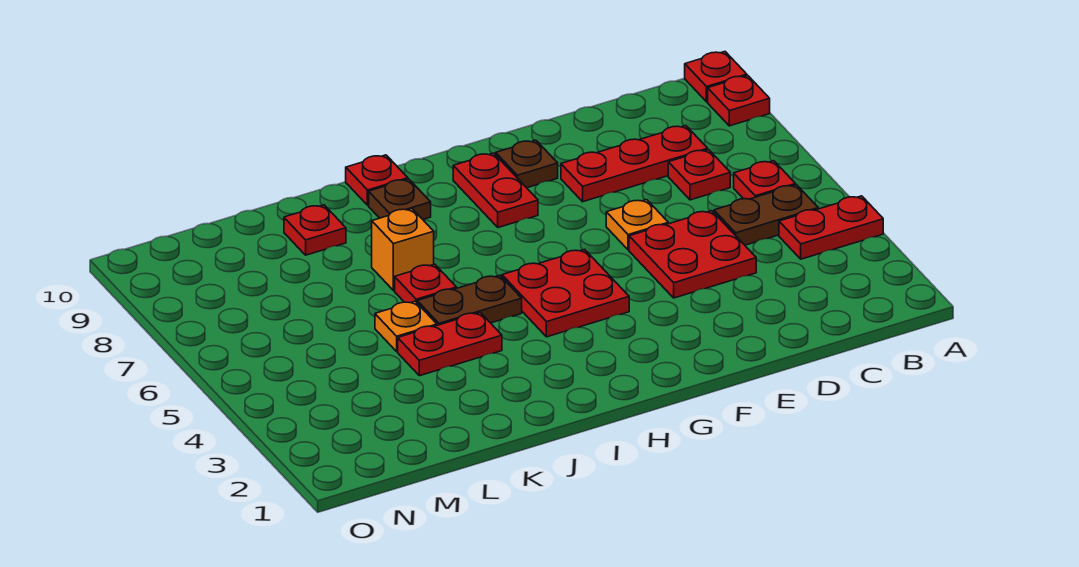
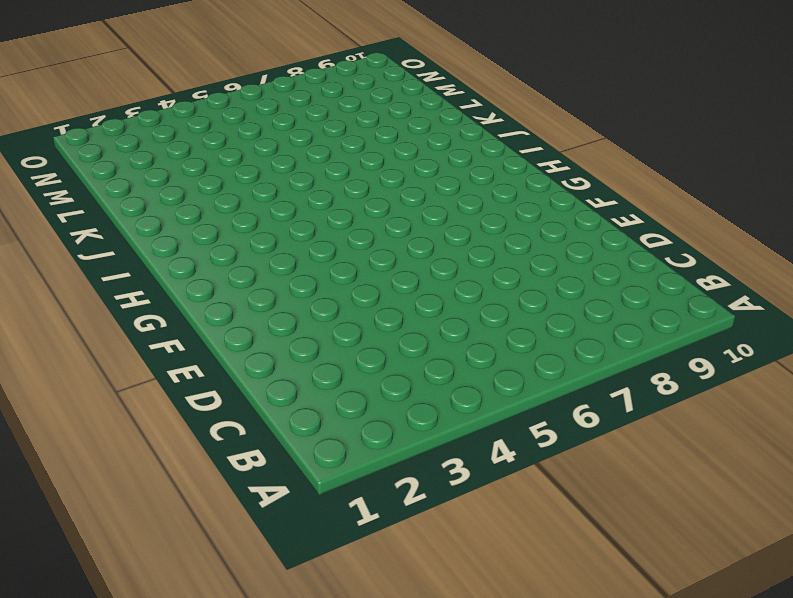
none -> red plate A4:B4 level 1
none -> red plate A9 level 1
none -> red plate A10 level 1

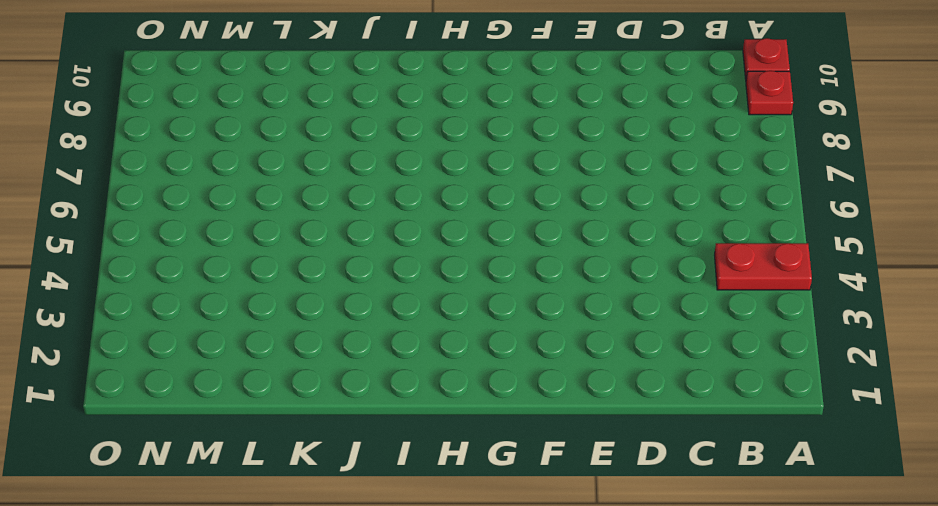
none -> brown plate B5:C5 level 1
none -> red plate B6 level 1
none -> red plate C7 level 1

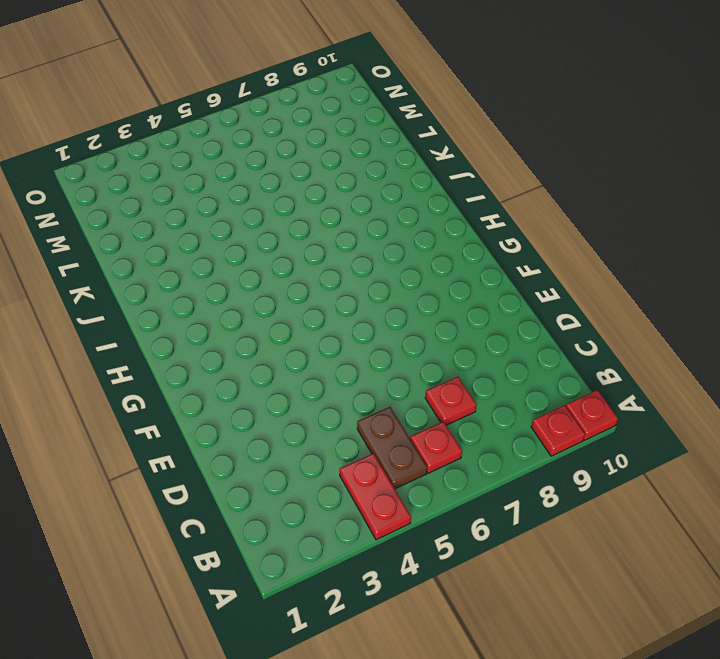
none -> red plate C8:E8 level 1
none -> red plate D4:E5 level 1
none -> orange plate E6 level 1

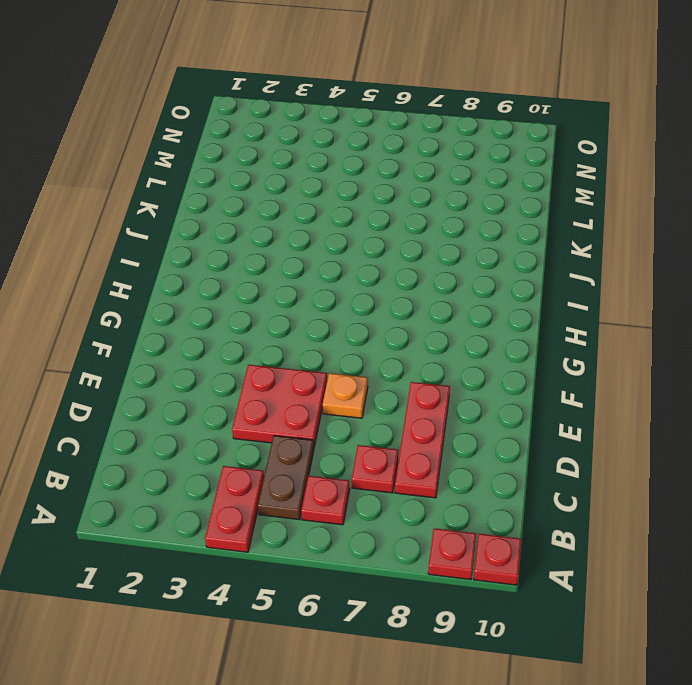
none -> brown plate F9 level 1
none -> red plate G4:H5 level 1
none -> red plate G8:G9 level 1

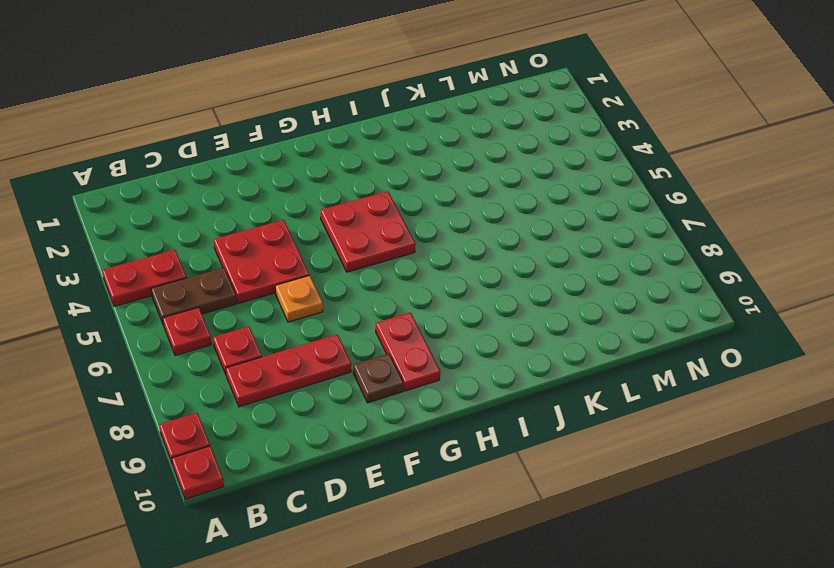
none -> brown plate I5:J5 level 1
none -> brown plate I9 level 1
none -> red plate I10 level 1

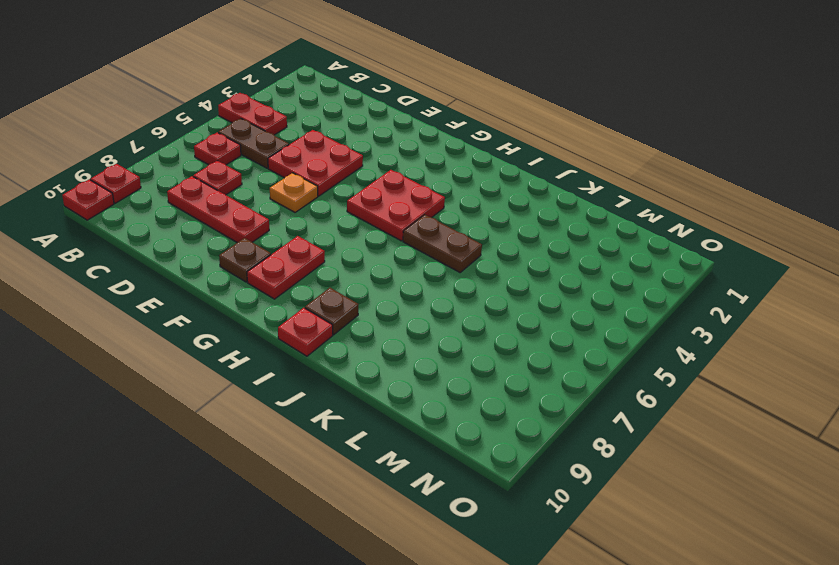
none -> red plate J4:K4 level 1
none -> red plate J6 level 1
none -> orange brick J7 level 1

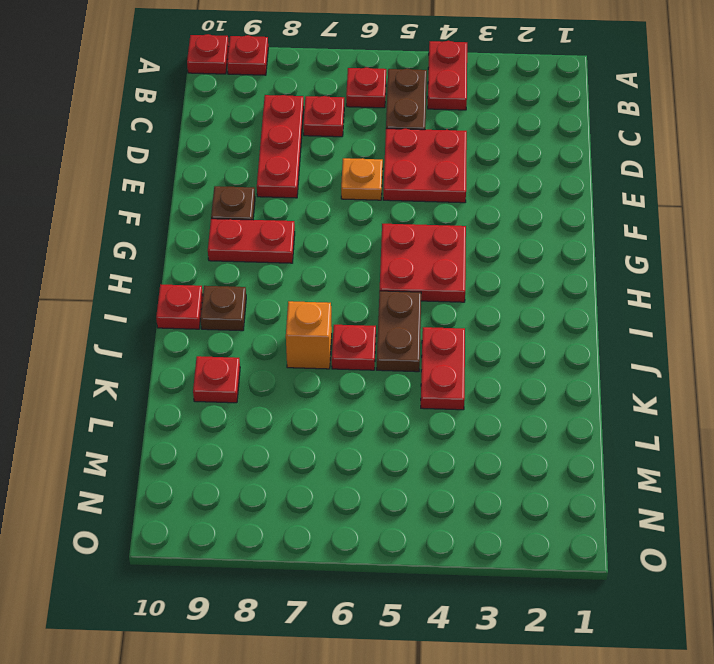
none -> orange plate K5 level 1

